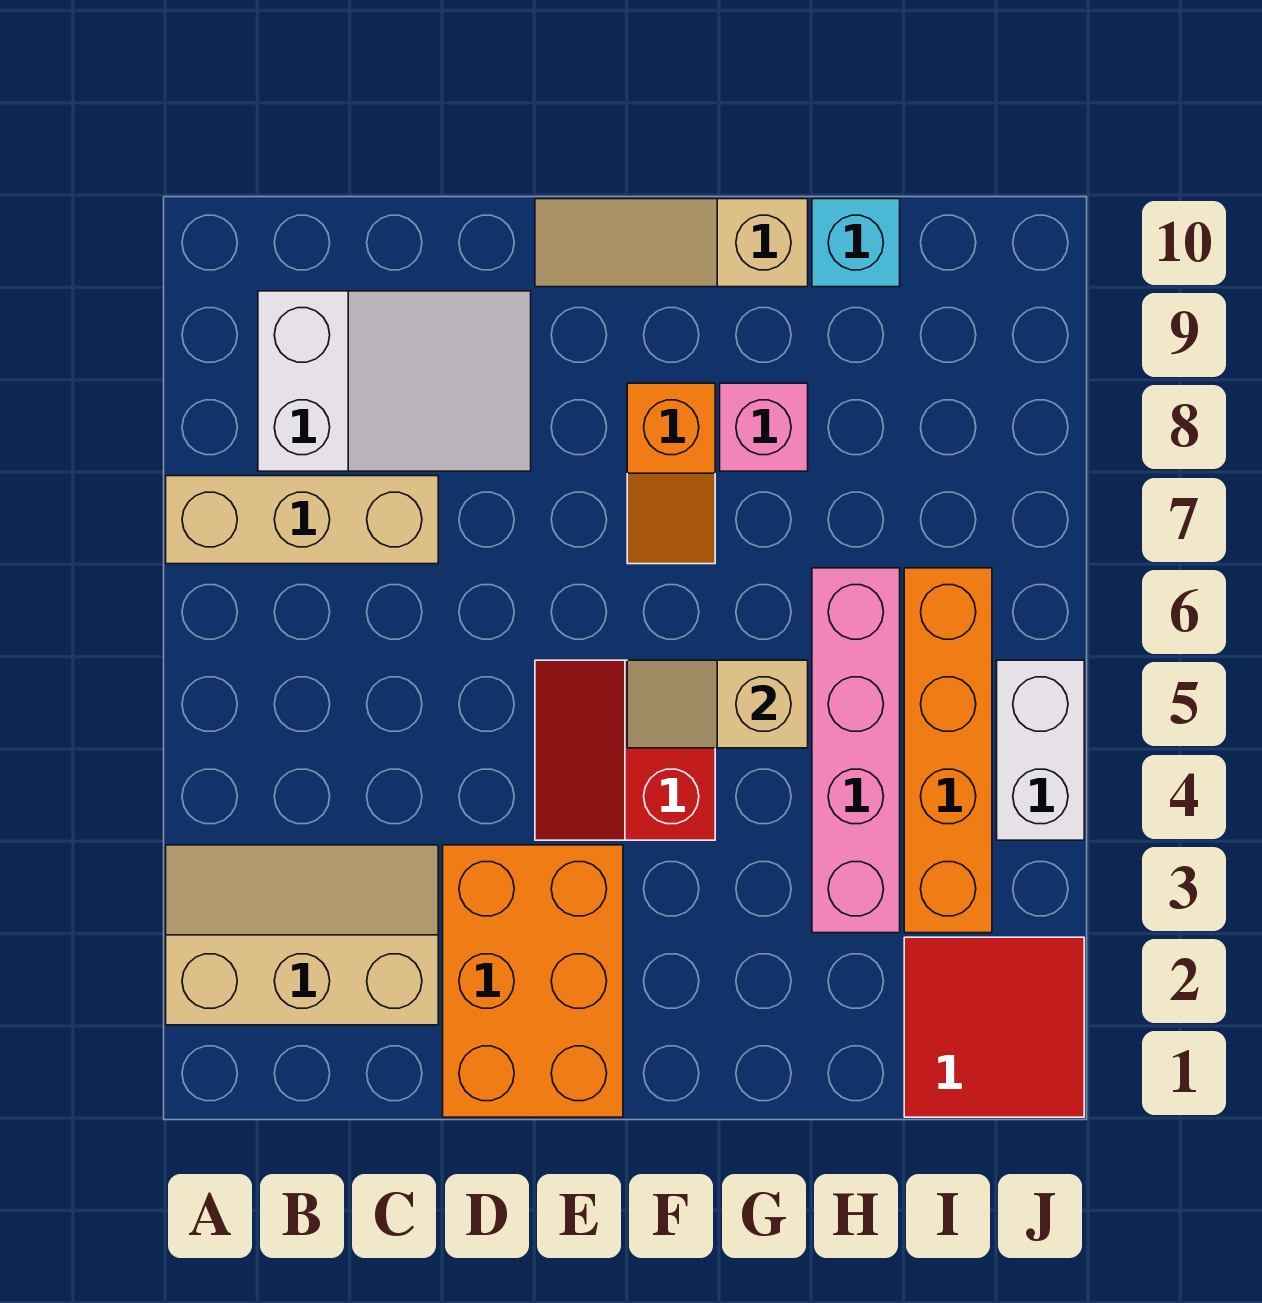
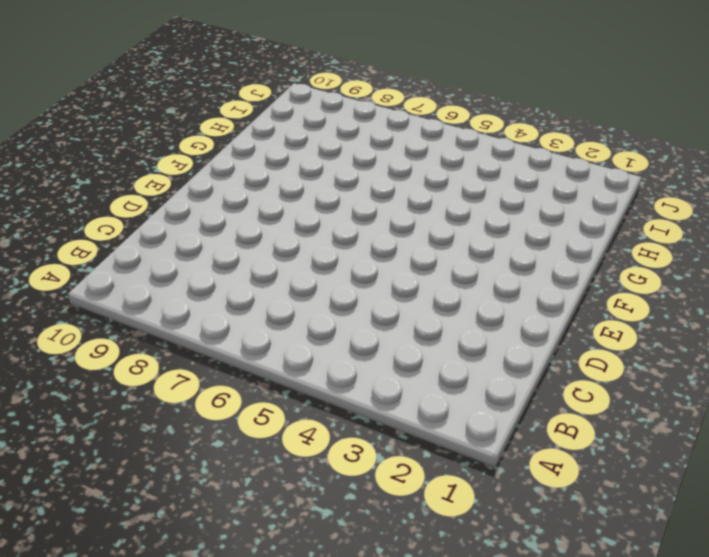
none -> tan slope A2:C3 level 1 top 2
none -> tan brick A7:C7 level 1
none -> white slope B8:D9 level 1 top B

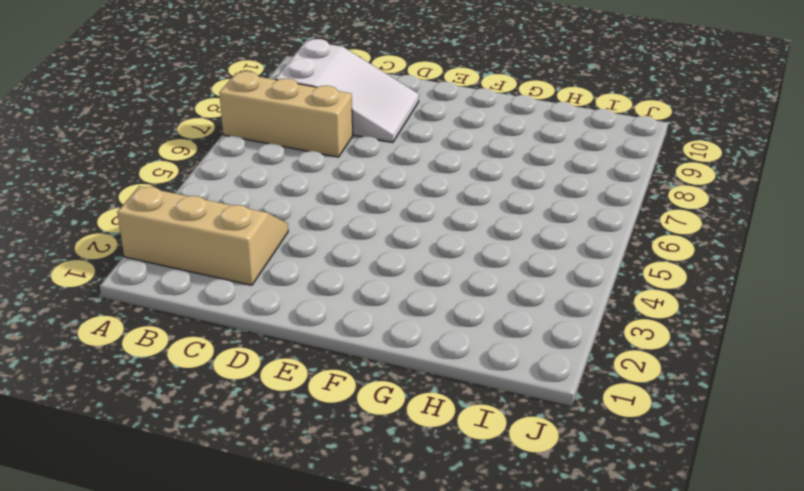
none -> orange brick D1:E3 level 1
none -> red slope E4:F5 level 1 top F
none -> tan slope E10:G10 level 1 top G

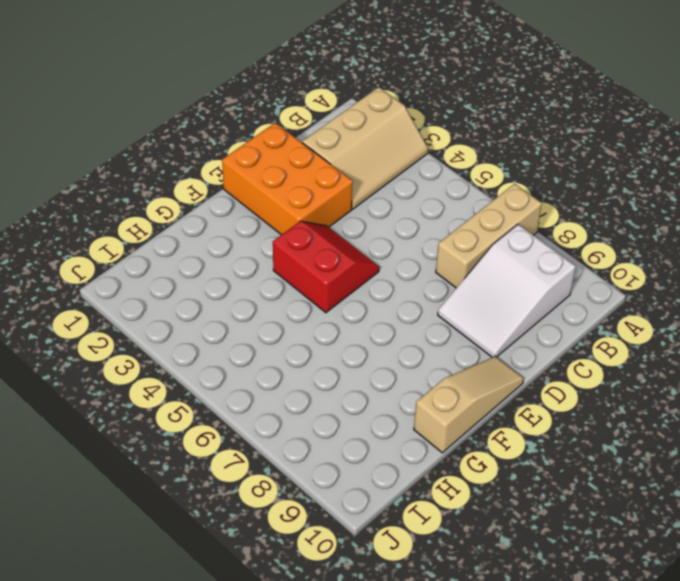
none -> orange slope F7:F8 level 1 top 8
none -> pink brick G8 level 1
none -> pink brick H3:H6 level 1

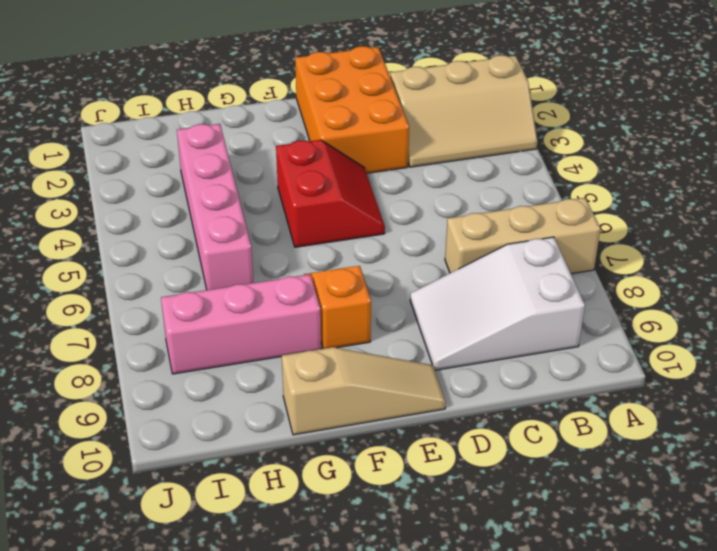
pink brick G8:I8 level 1 -> pink brick G8 level 1
none -> cyan brick H10 level 1
none -> red tile I1:J2 level 1
none -> orange brick I3:I6 level 1

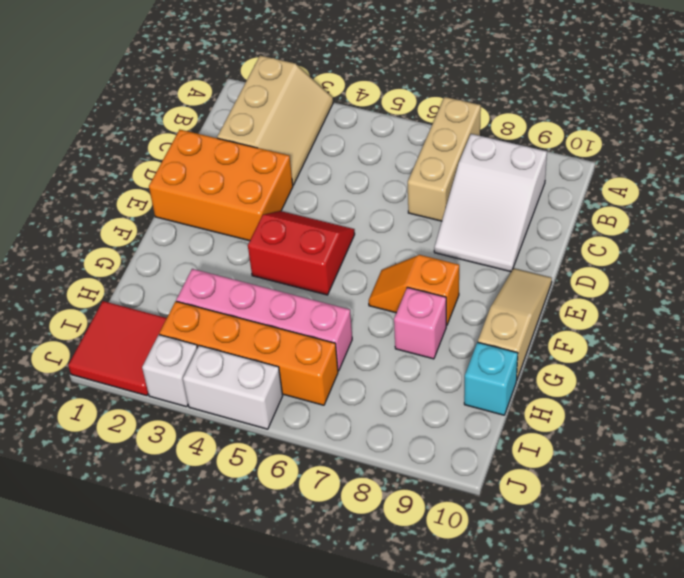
white brick J3 level 1 -> none
none -> tan slope F5:G5 level 2 top G

